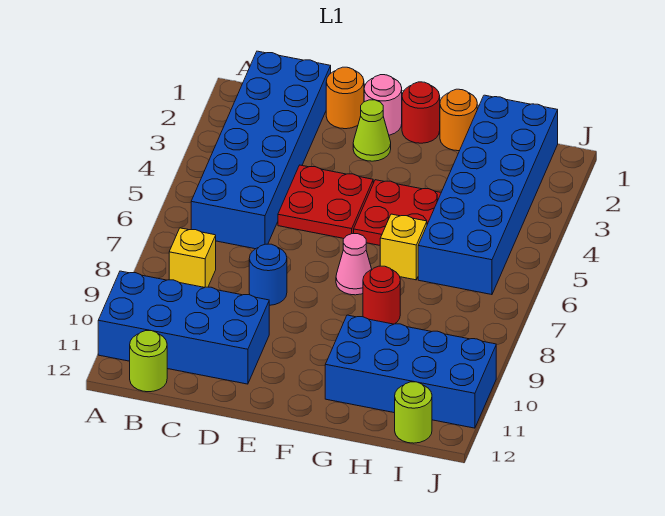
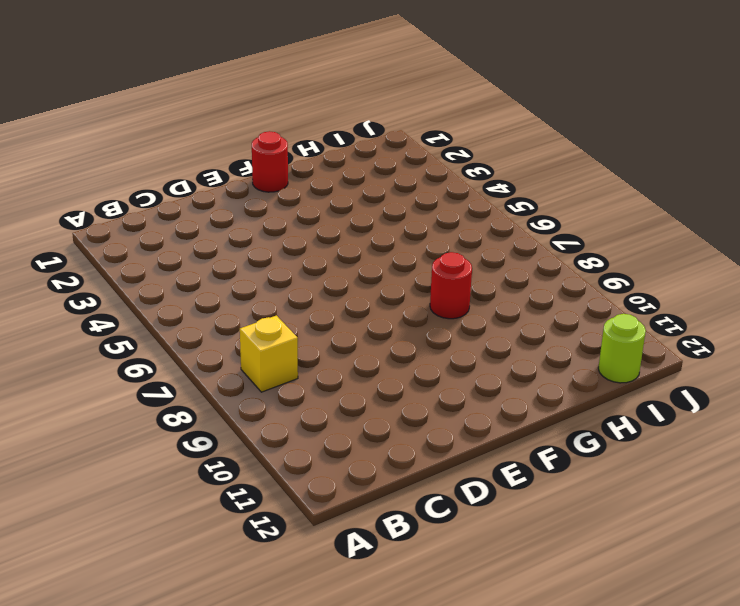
none -> blue brick A10:D11 level 1
none -> blue brick B1:C6 level 1
none -> lime round brick B12 level 1

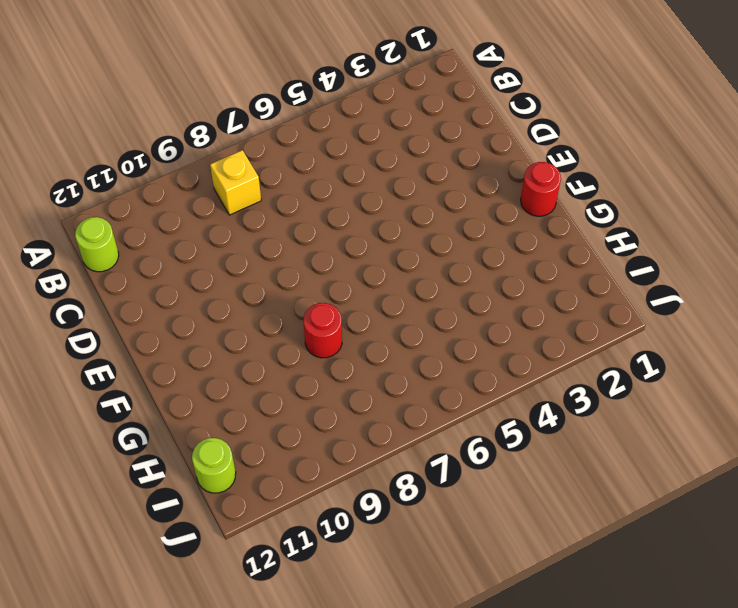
none -> blue brick A10:D11 level 1
none -> blue brick B1:C6 level 1
none -> orange round brick D1 level 1

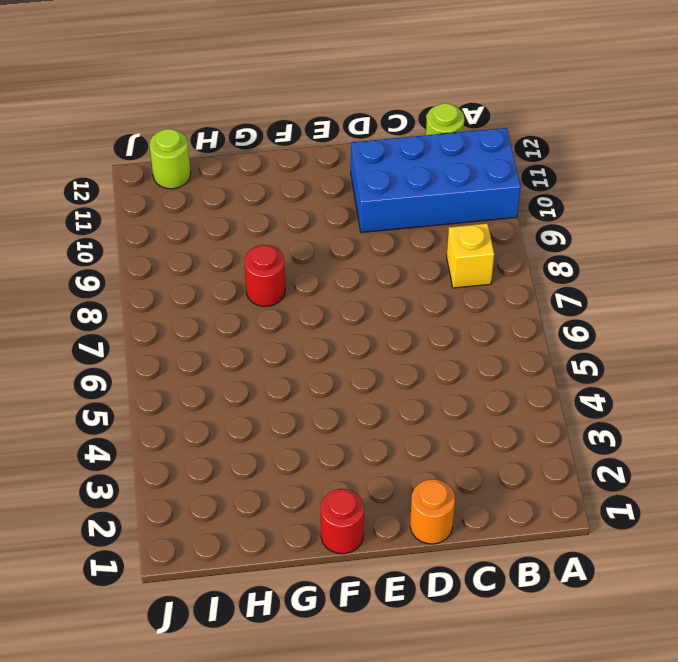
none -> blue brick B1:C6 level 1
none -> red plate D4:E5 level 1
none -> blue round brick D8 level 1

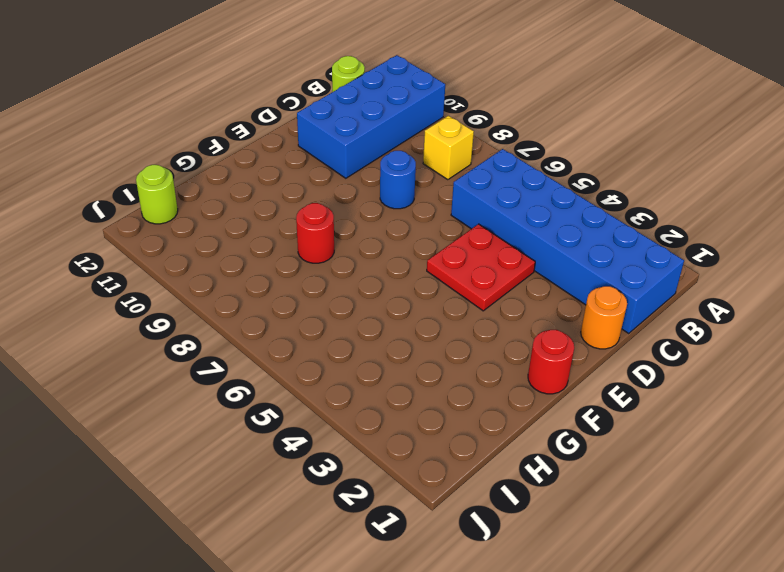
none -> pink round brick E1 level 1
none -> lime cone E2 level 1
none -> red plate F4:G5 level 1

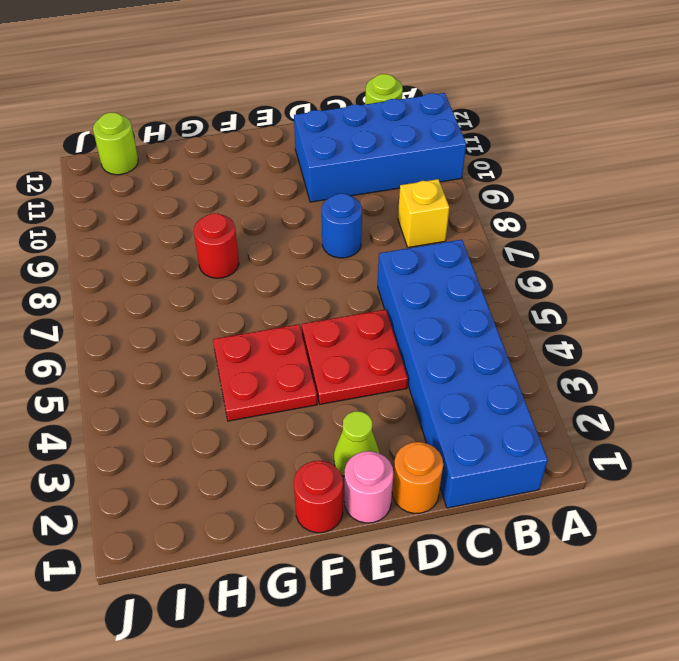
none -> pink cone F7 level 1
none -> orange round brick G1 level 1
none -> yellow brick G6 level 1

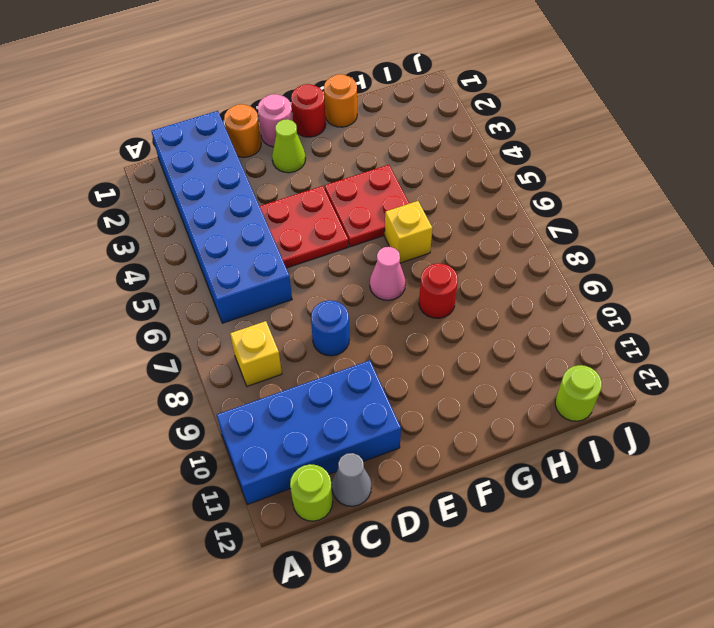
grey cone C12 level 1 -> none
none -> blue brick G10:J11 level 1
none -> blue brick H1:I6 level 1

